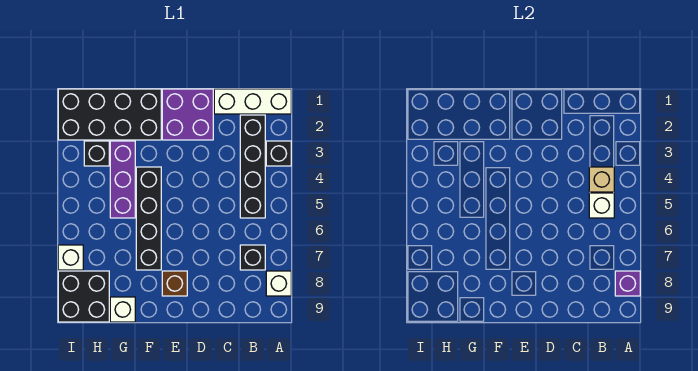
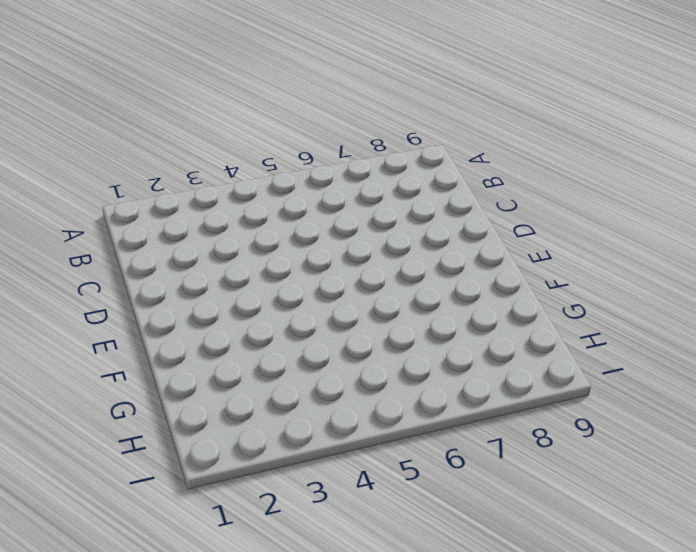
none -> white brick A1:C1 level 1
none -> black brick A3 level 1
none -> white brick A8 level 1

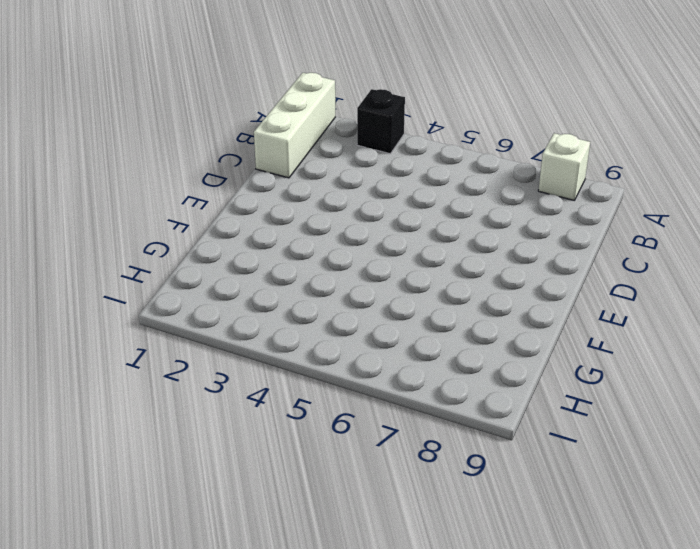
none -> black brick B2:B5 level 1
none -> black brick B7 level 1
none -> purple brick D1:E2 level 1

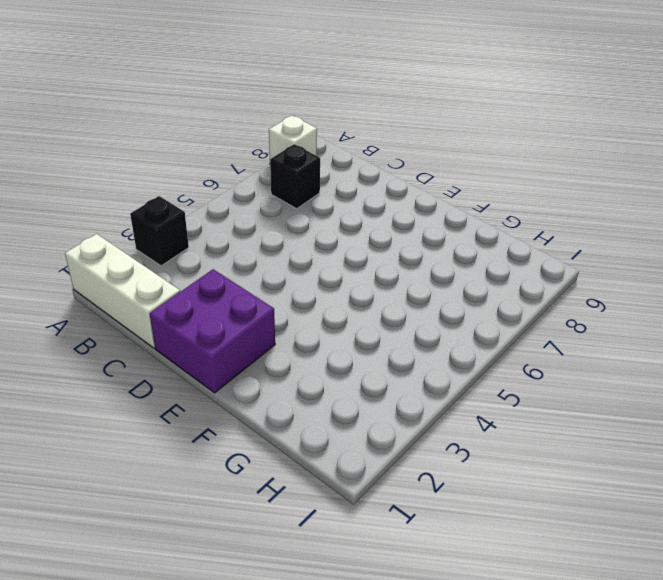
none -> black brick B2:B5 level 1
none -> brown brick E8 level 1
none -> black brick F1:I2 level 1

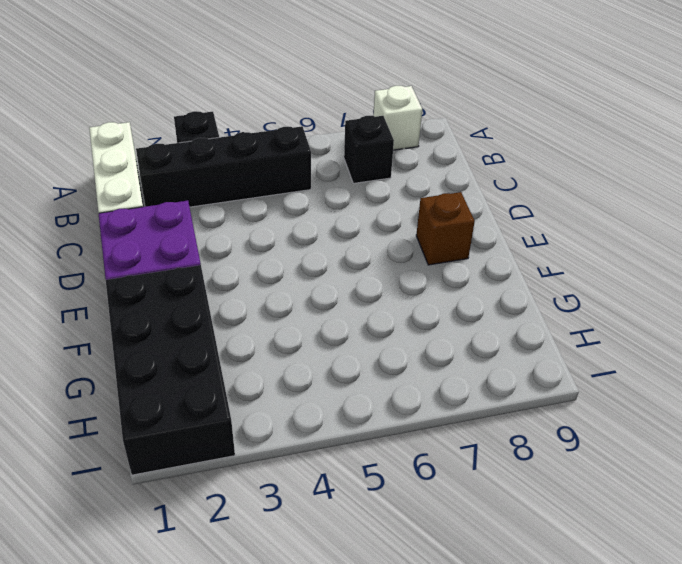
none -> black brick F4:F7 level 1
none -> purple brick G3:G5 level 1
none -> white brick G9 level 1

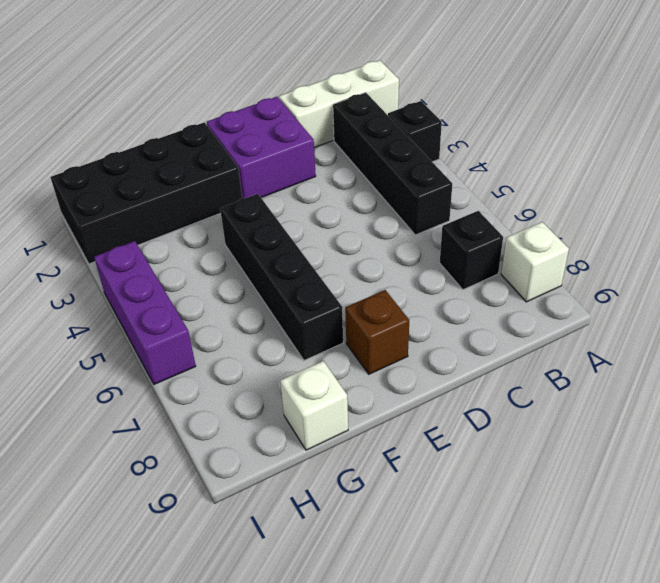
purple brick I4:I6 level 1 -> purple brick G3:G5 level 1
none -> black brick H3 level 1
none -> black brick H8:I9 level 1
none -> white brick I7 level 1

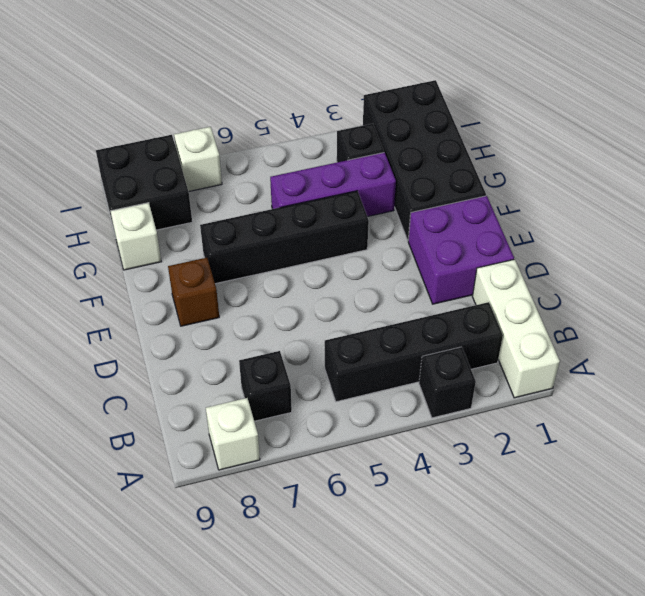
none -> purple brick A8 level 2
none -> tan brick B4 level 2
none -> white brick B5 level 2

